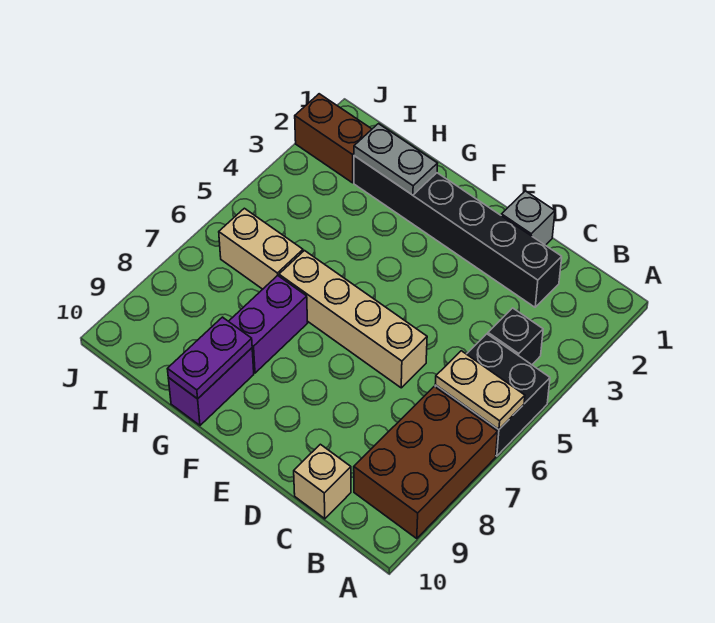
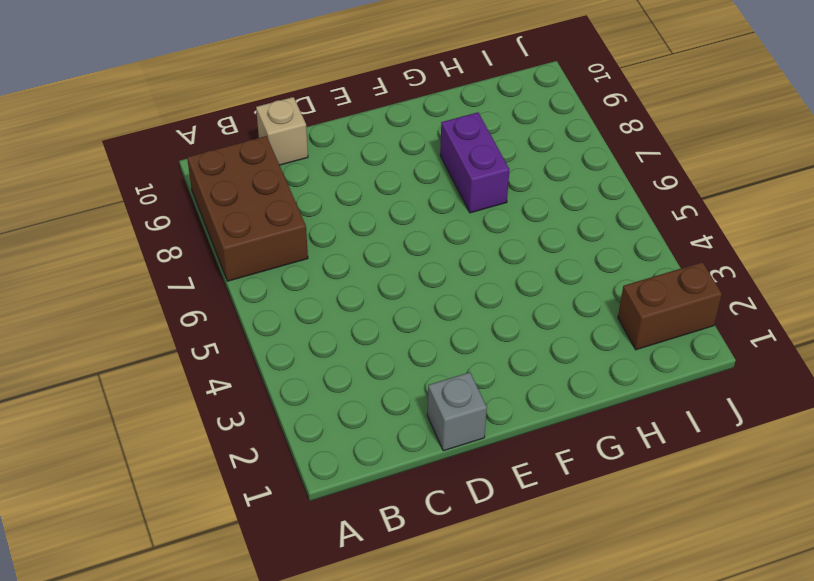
none -> black brick A5:B6 level 1
none -> black brick B4 level 1
none -> black brick C2:H2 level 1

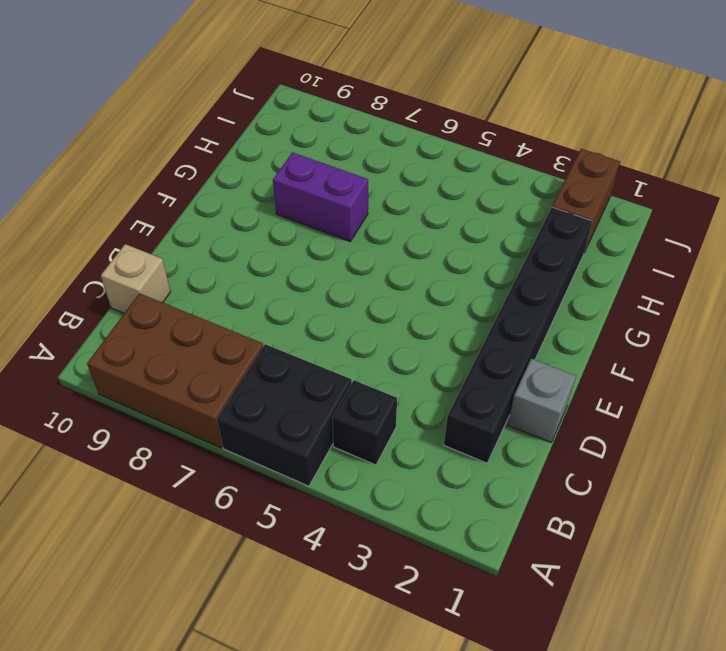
none -> tan brick D6:G6 level 1
none -> purple brick G9:G10 level 1
none -> tan brick H6:I6 level 1

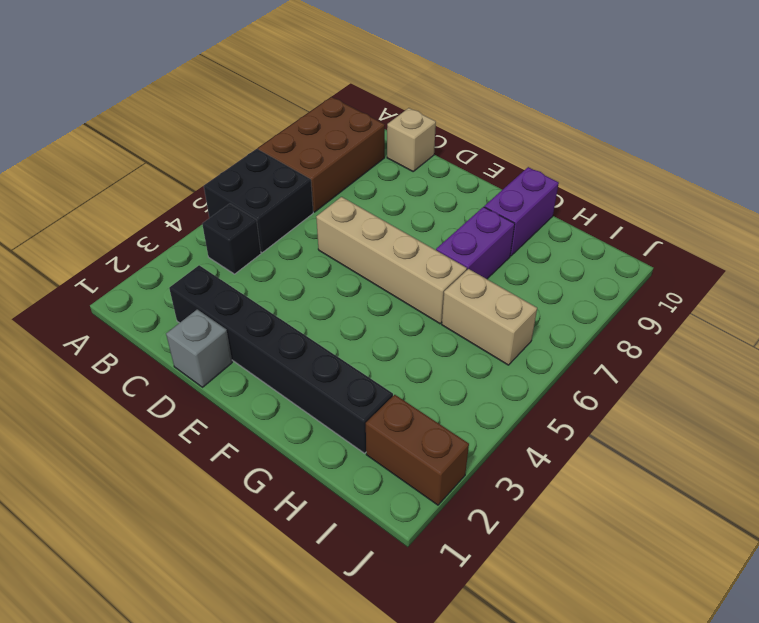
none -> tan plate A6:B6 level 2
none -> grey plate G2:H2 level 2
none -> purple plate G9:G10 level 2

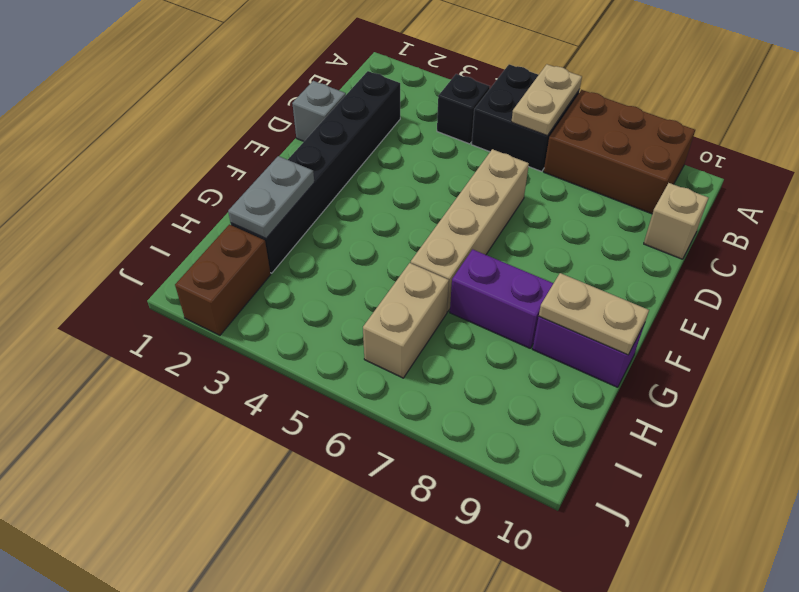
tan plate G9:G10 level 2 -> purple plate G9:G10 level 2

